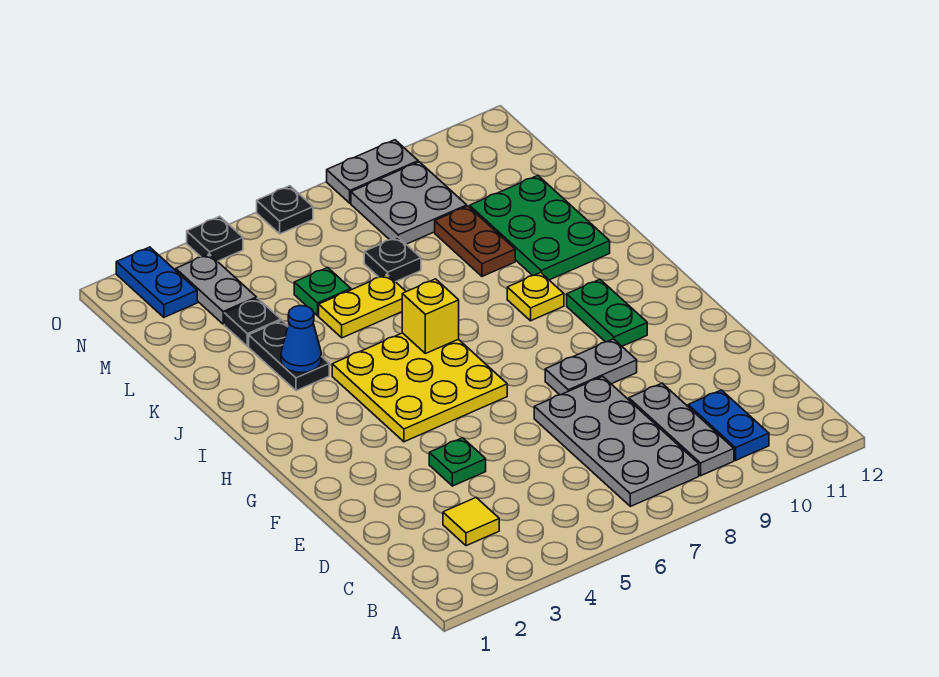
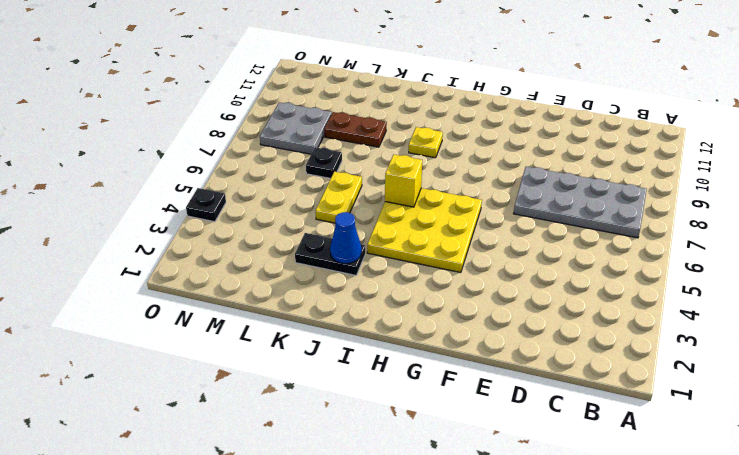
none -> grey plate B9:D9 level 1
none -> blue plate B10:C10 level 1
none -> yellow tile C3 level 1

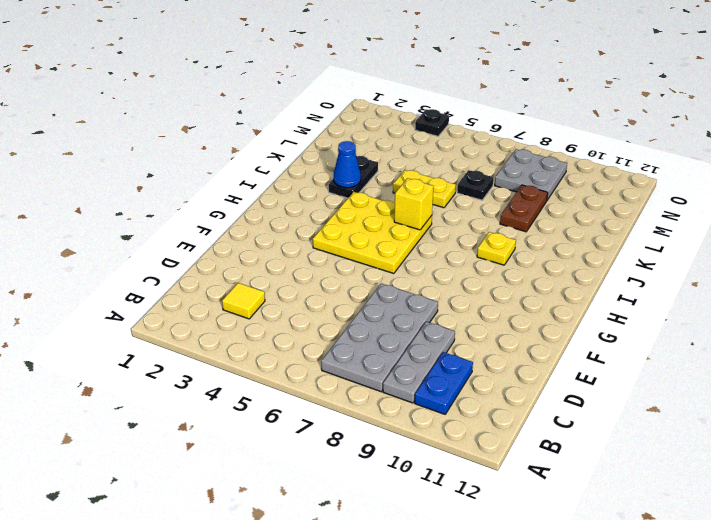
none -> green plate E4 level 1
none -> grey plate F8:F9 level 1
none -> green plate G10:H10 level 1

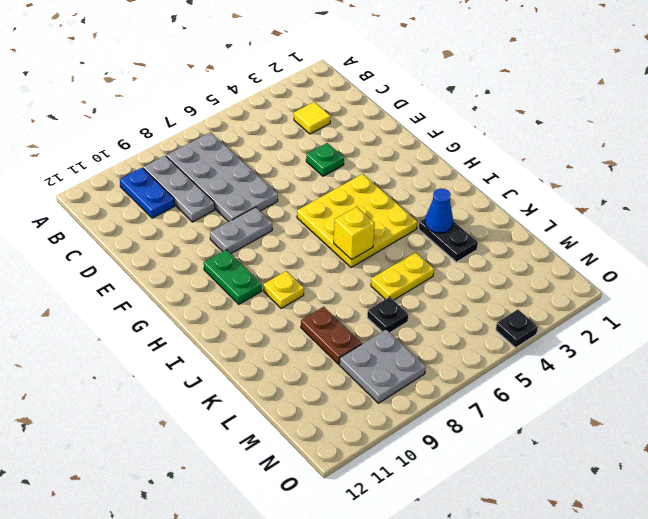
none -> green plate J10:L11 level 1
none -> black plate L3 level 1
none -> green plate L5 level 1

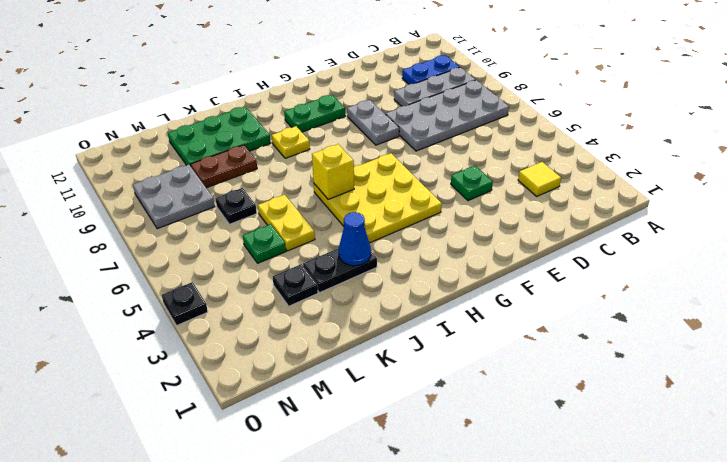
none -> grey plate M3:N3 level 1
none -> blue plate N2:O2 level 1
none -> black plate O6 level 1

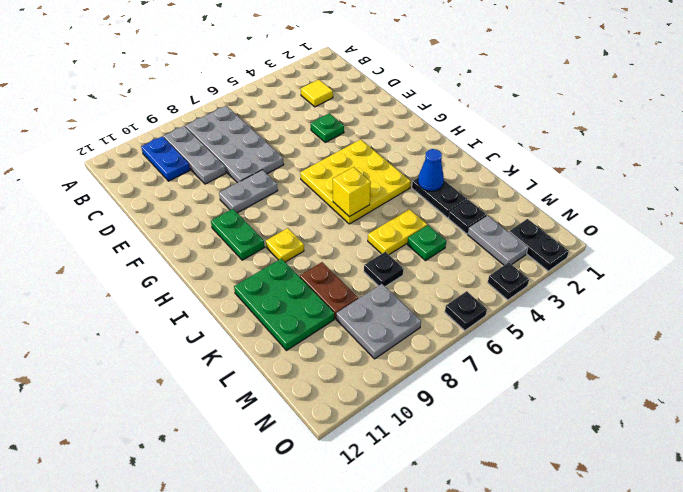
black plate N2:O2 level 1 -> blue plate N2:O2 level 1
none -> grey plate O8:O9 level 1

